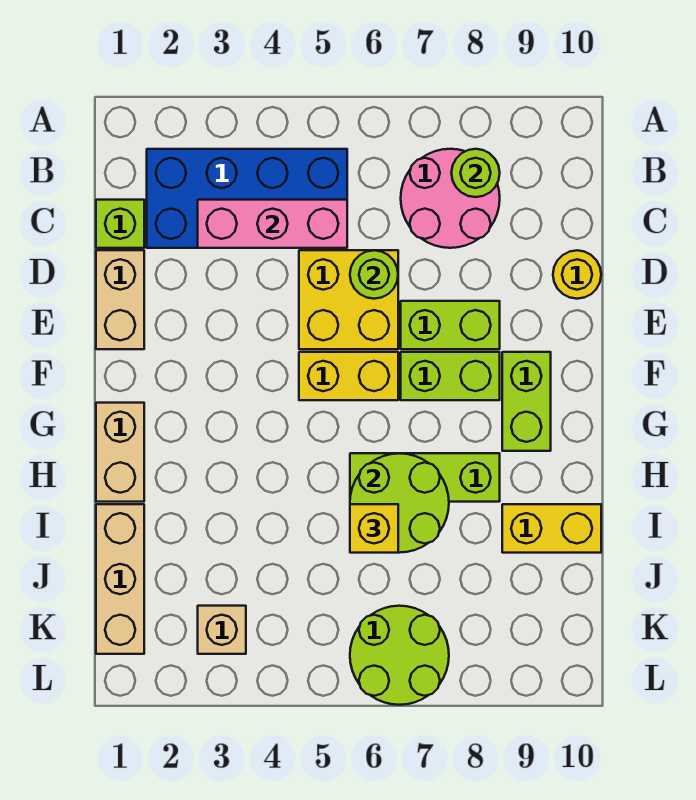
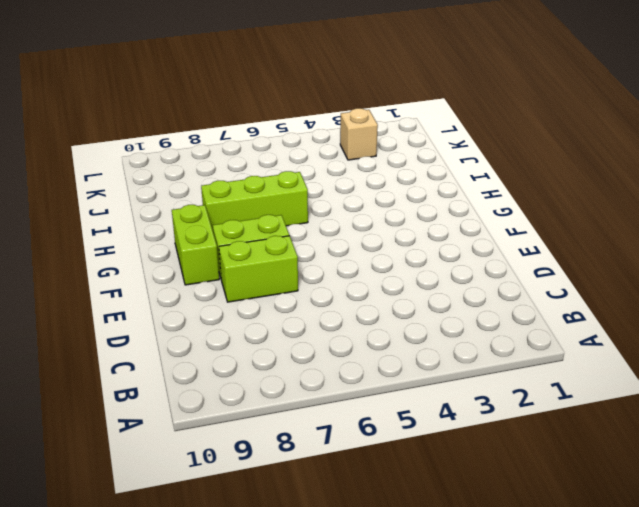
none -> blue brick B2:C5 level 1
none -> pink round brick B7:C8 level 1
none -> lime brick C1 level 1

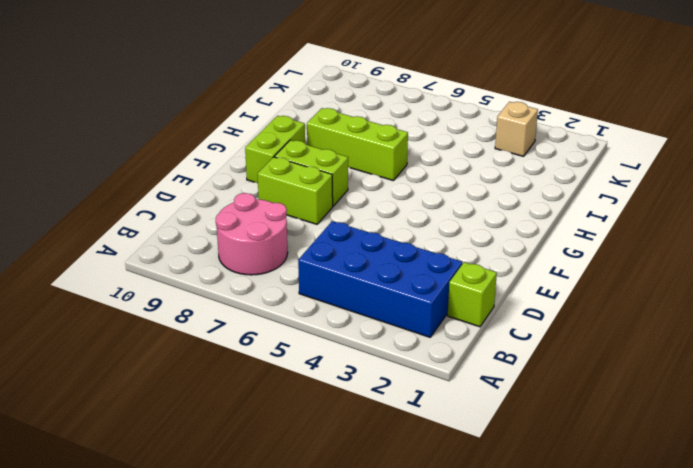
none -> tan brick D1:E1 level 1
none -> yellow brick D5:E6 level 1
none -> yellow round brick D10 level 1

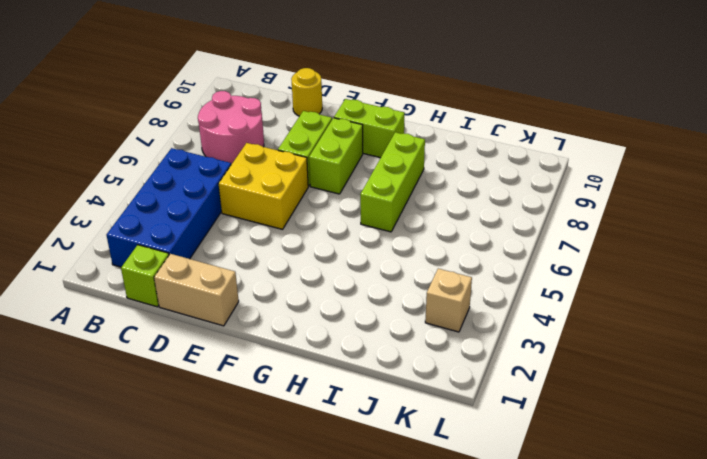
none -> yellow brick F5:F6 level 1
none -> tan brick G1:H1 level 1
none -> tan brick I1:K1 level 1

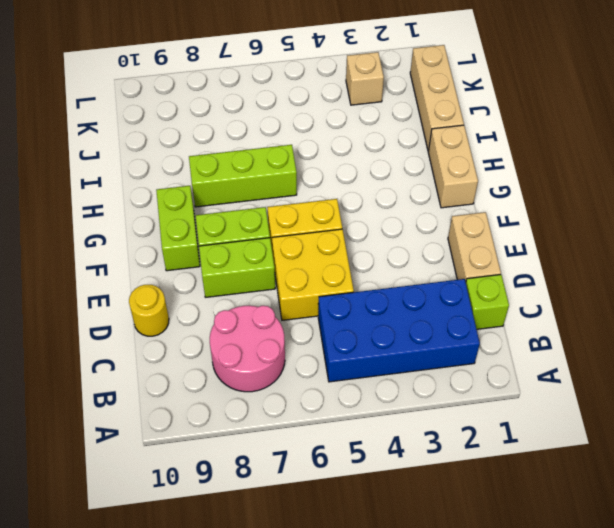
none -> yellow brick I9:I10 level 1
none -> lime round brick K6:L7 level 1
none -> lime round brick B8 level 2

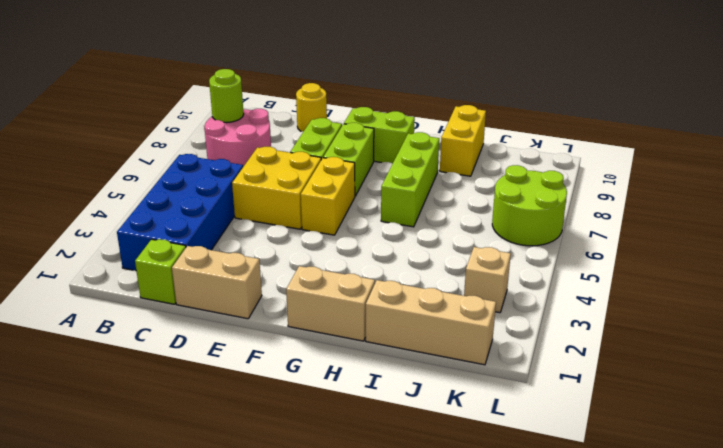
none -> pink brick C3:C5 level 2
none -> lime round brick D6 level 2
none -> lime round brick H6:I7 level 2

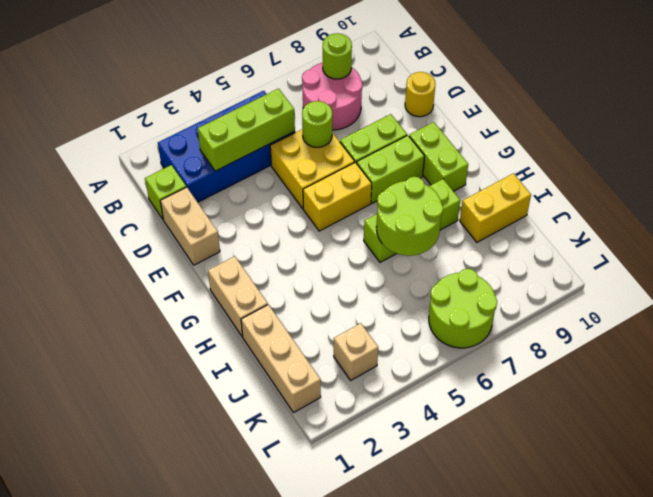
lime brick C3:C5 level 2 -> pink brick C3:C5 level 2
none -> yellow brick I6 level 3

